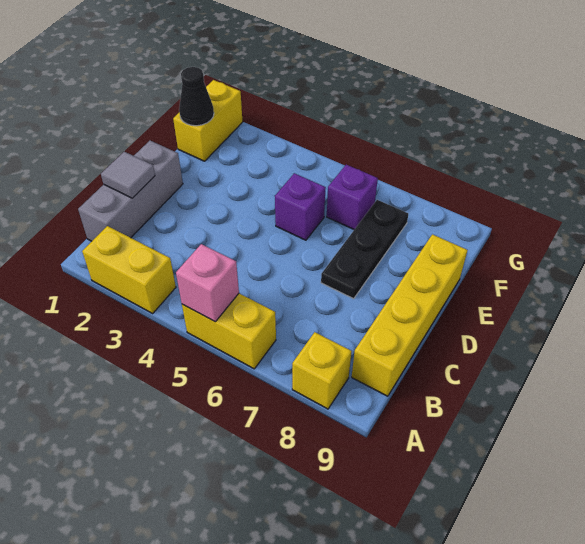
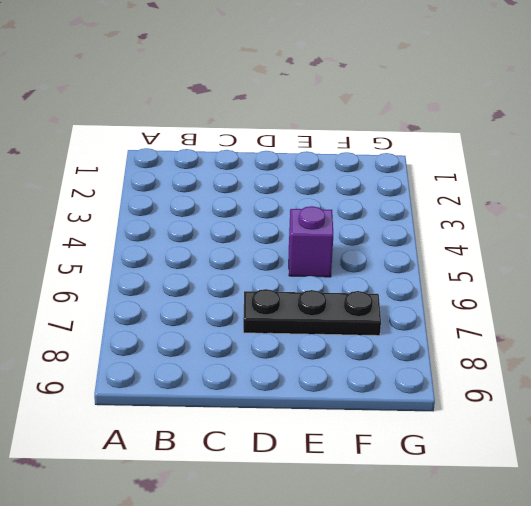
none -> yellow brick A2:A3 level 1
none -> yellow brick A5:A6 level 1
none -> yellow brick A8 level 1

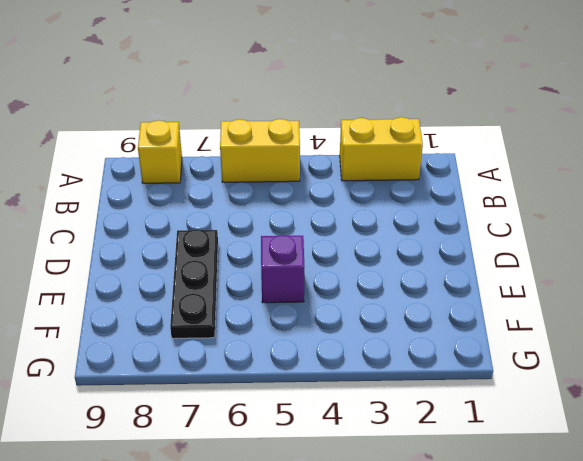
none -> grey brick B1:D1 level 1
none -> yellow brick B9:E9 level 1
none -> yellow brick F1:G1 level 1

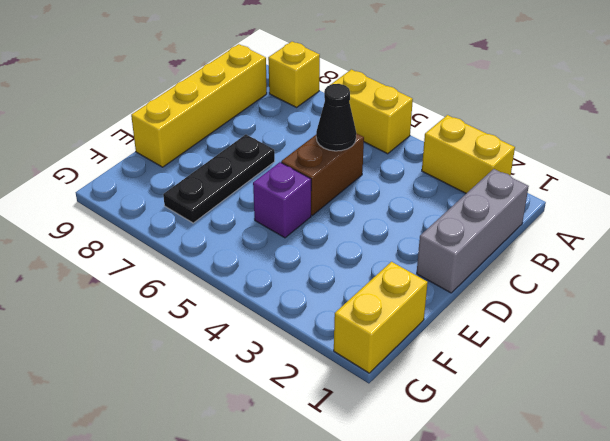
brown brick C5:D5 level 1 -> none
black cone C5 level 2 -> black cone F1 level 2
none -> purple brick F6 level 1
none -> pink brick A5 level 2
none -> grey tile C1 level 2

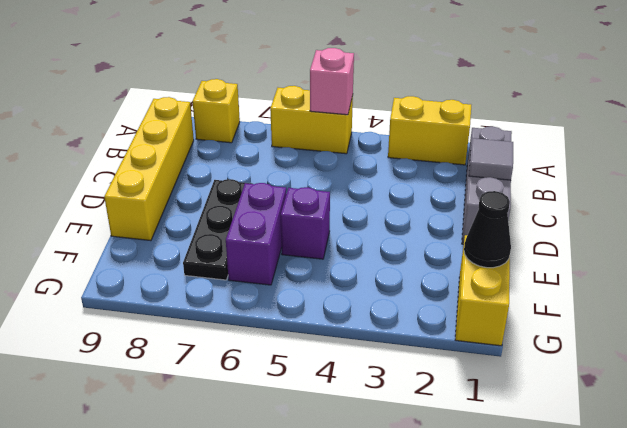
purple brick E6:F6 level 1 -> purple brick F6 level 1

